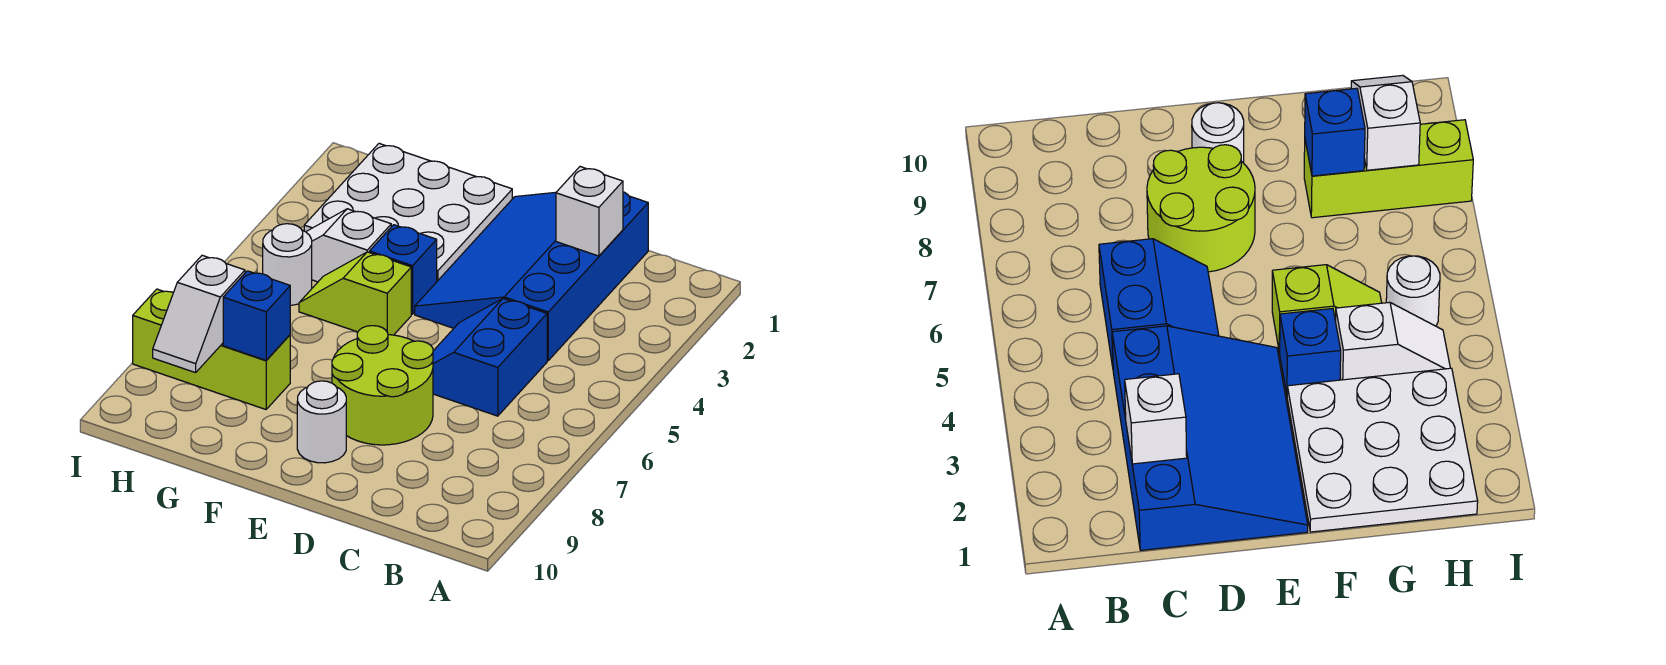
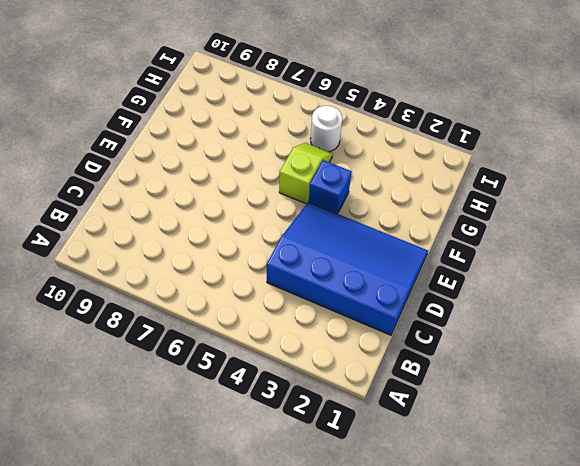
none -> blue slope C5:D6 level 1 top C
none -> lime round brick D7:E8 level 1
none -> white round brick E9 level 1

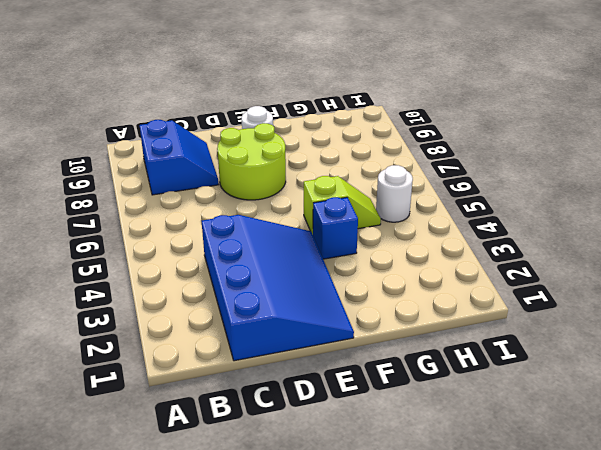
blue slope B8:C9 level 1 top B -> blue slope C5:D6 level 1 top C
none -> white plate F1:H3 level 1
none -> white slope G4:H4 level 1 top G
none -> lime brick G8:I8 level 1

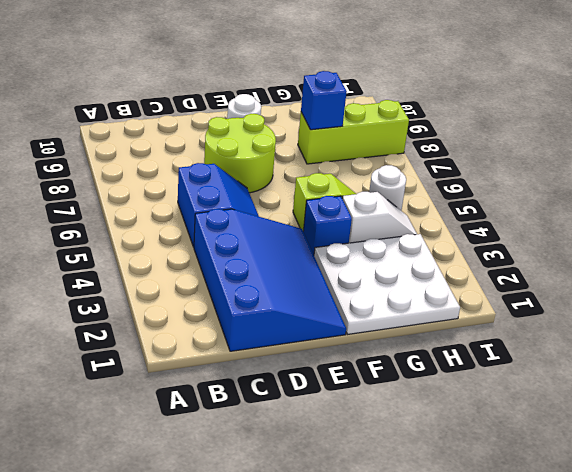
none -> white brick C2 level 2
none -> white slope H8:H9 level 2 top 8

